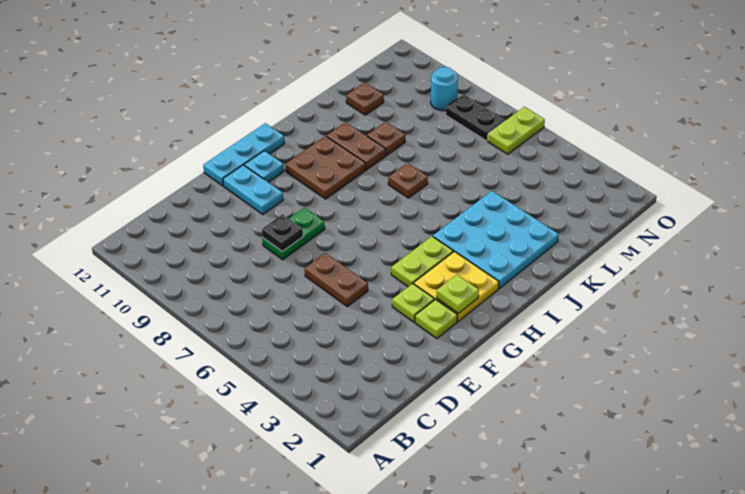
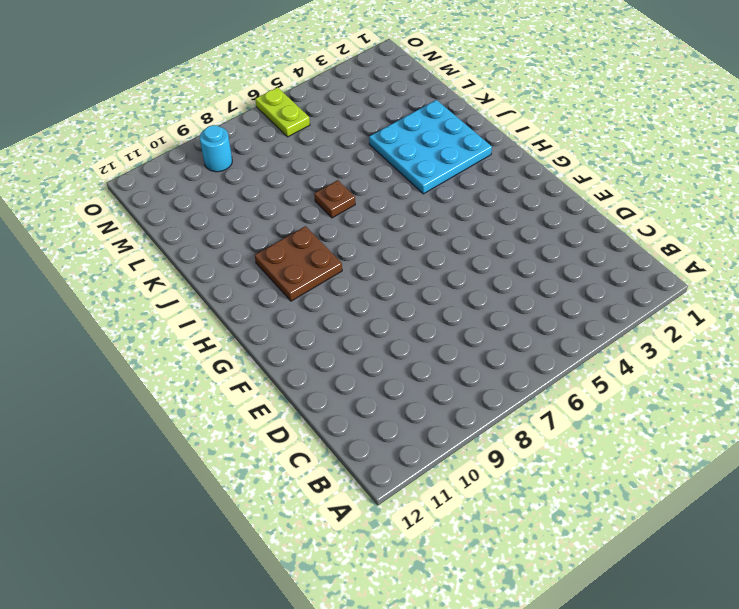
none -> brown plate E5:E6 level 1
none -> green plate E8:F8 level 1
none -> lime plate F2 level 1

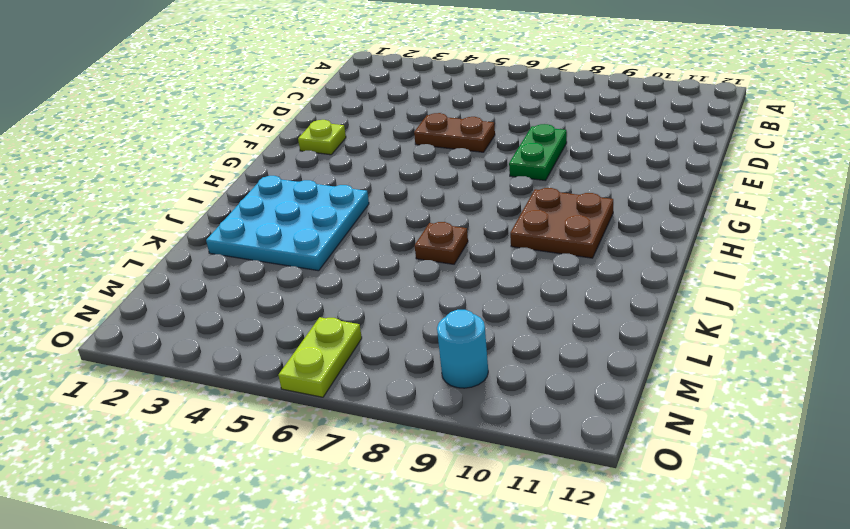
none -> lime plate F3 level 1
none -> cyan plate F10:F11 level 1
none -> cyan plate F12:H12 level 1

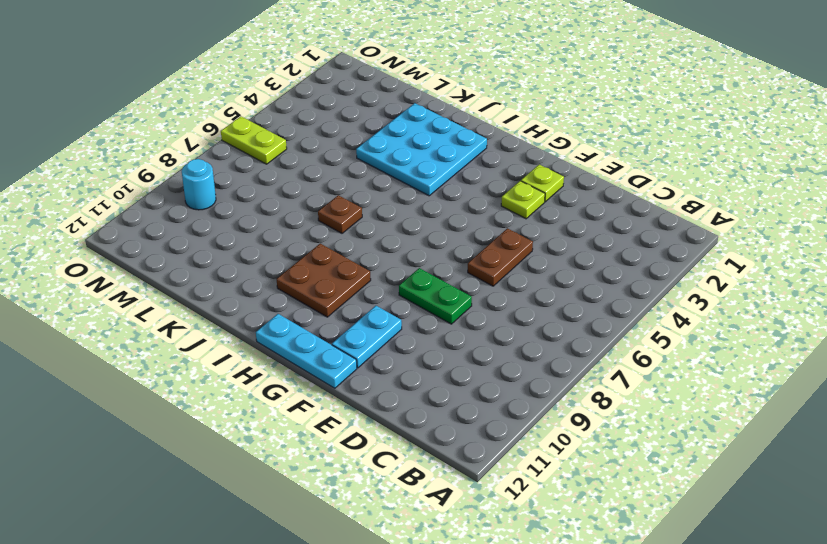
none -> yellow plate G2:H3 level 1
none -> lime plate G4:H4 level 1
none -> cyan plate G11 level 1

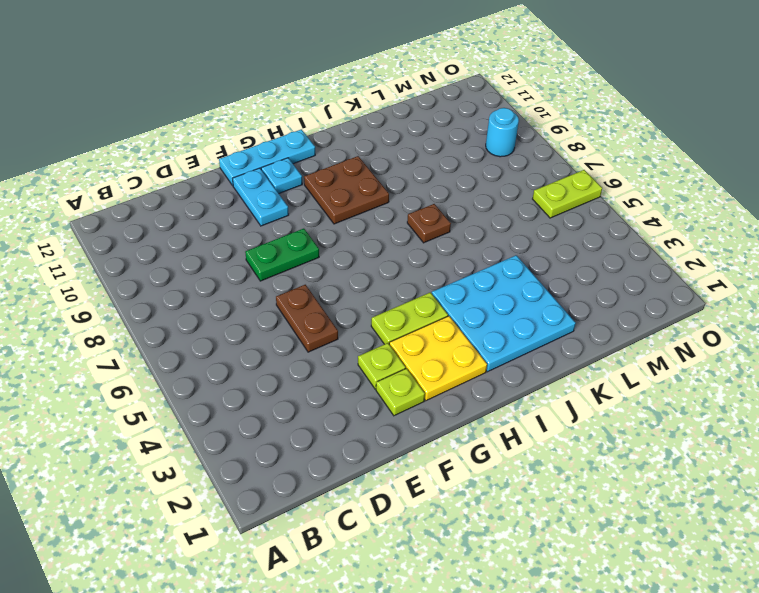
none -> brown plate J9:J10 level 1
none -> brown plate K9 level 1
none -> brown plate L11 level 1

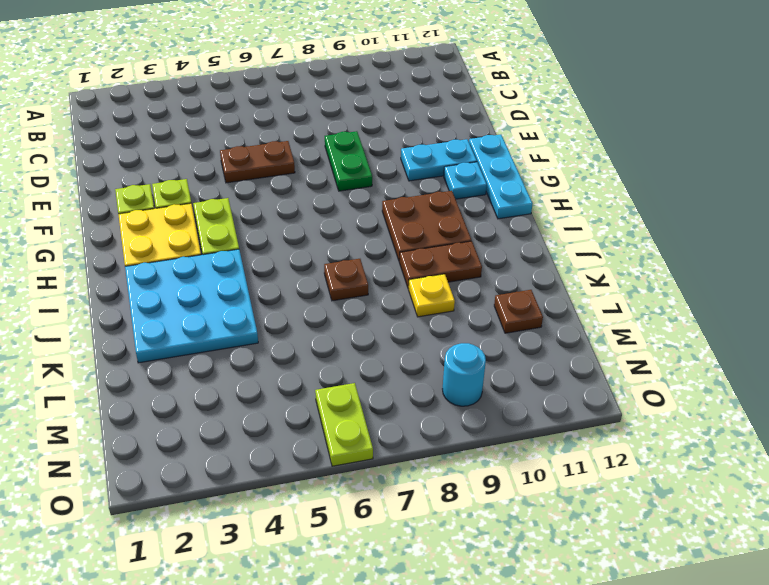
yellow plate K9 level 1 -> brown plate K9 level 1
none -> black plate N7:N8 level 1
none -> black plate E8 level 2
none -> lime plate G2 level 2

